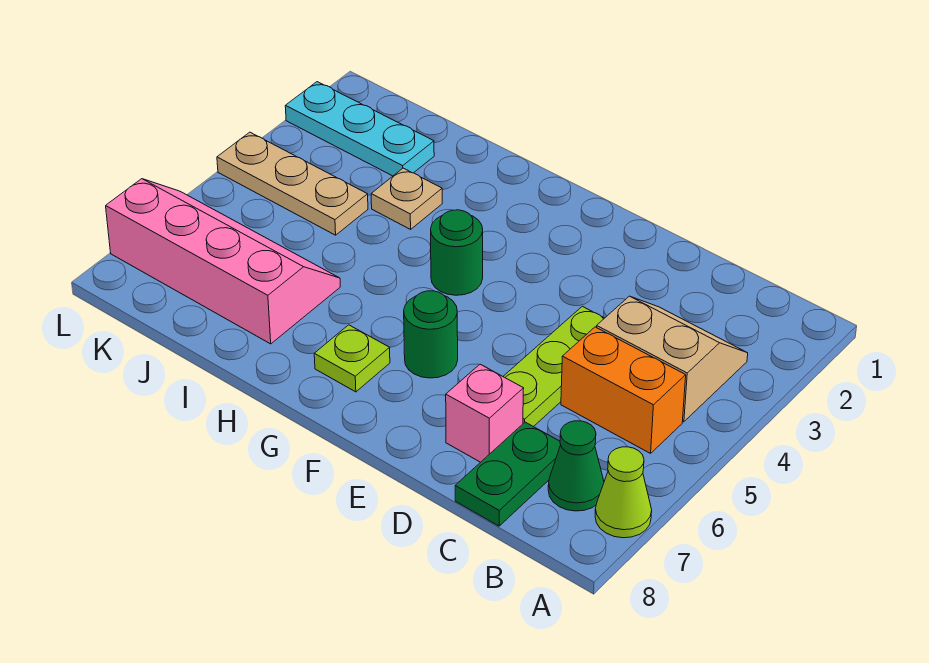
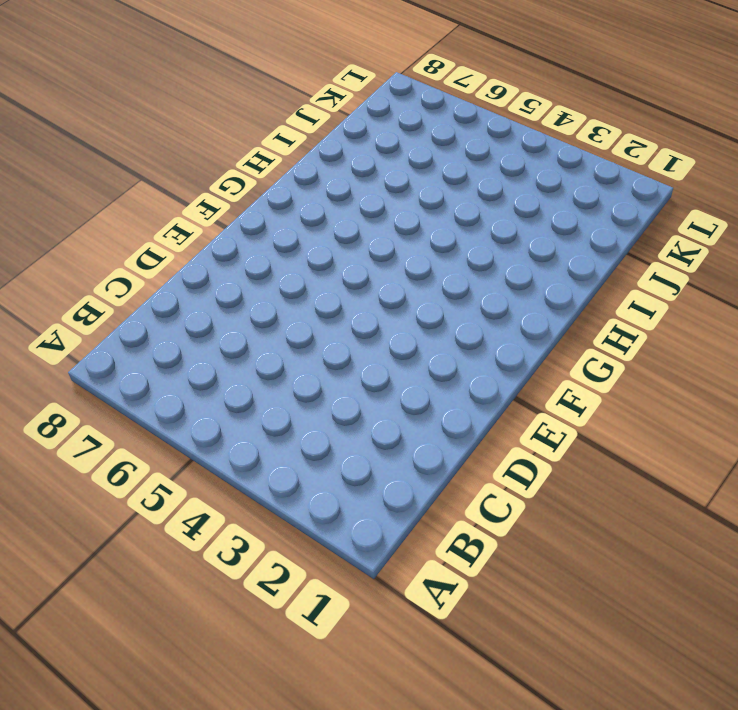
none -> lime cone A7 level 1
none -> tan slope B3:C4 level 1 top 4
none -> orange brick B5:C5 level 1

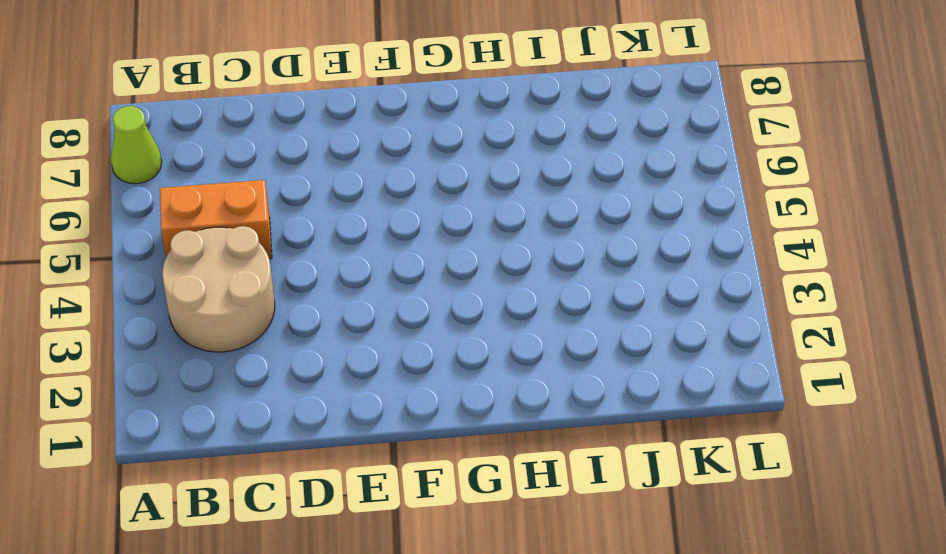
tan round brick B3:C4 level 1 -> tan slope B3:C4 level 1 top 4
none -> green cone B7 level 1
none -> green plate C7:C8 level 1
none -> lime plate D4:D6 level 1

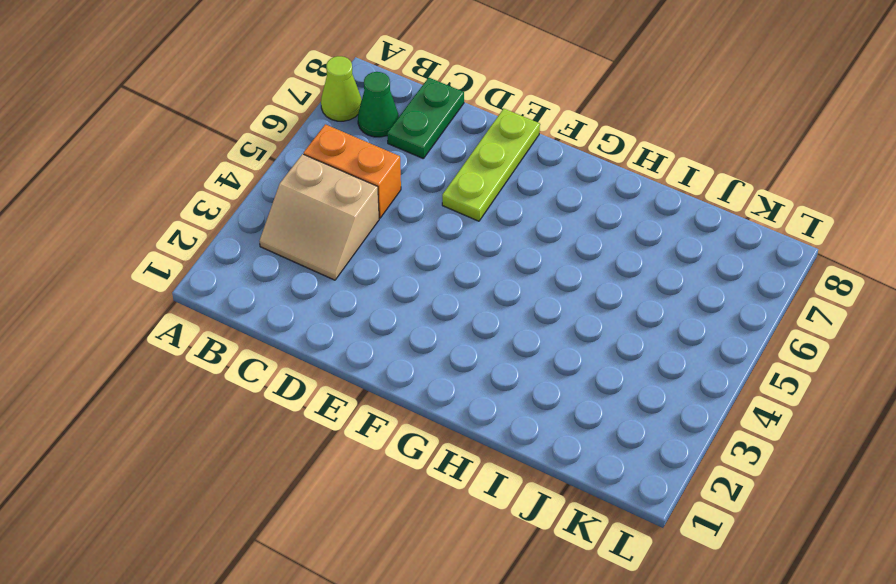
lime plate E6:E8 level 1 -> lime plate D4:D6 level 1
none -> pink brick D7 level 1
none -> green round brick F6 level 1
none -> green round brick G4 level 1

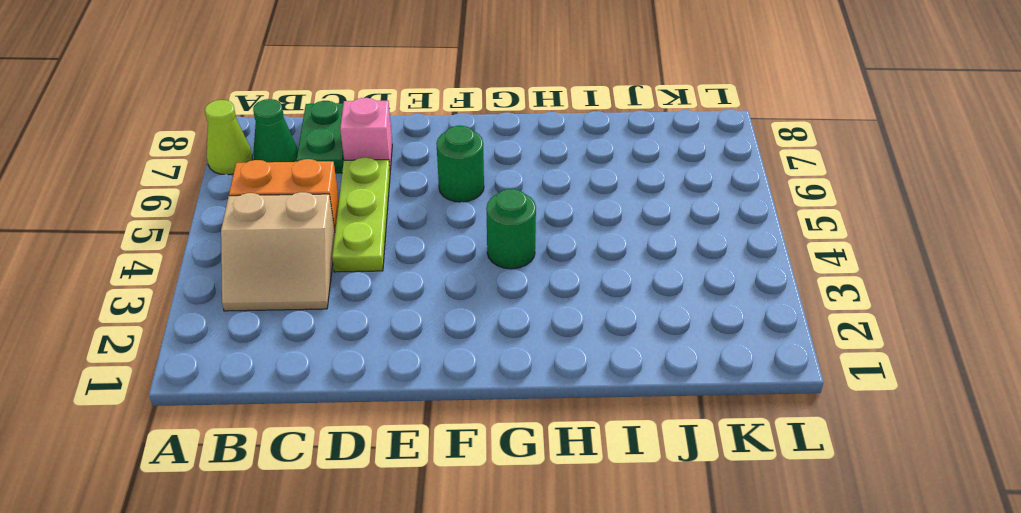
none -> lime plate G7 level 1
none -> tan plate I3 level 1
none -> pink slope I6:L7 level 1 top 7

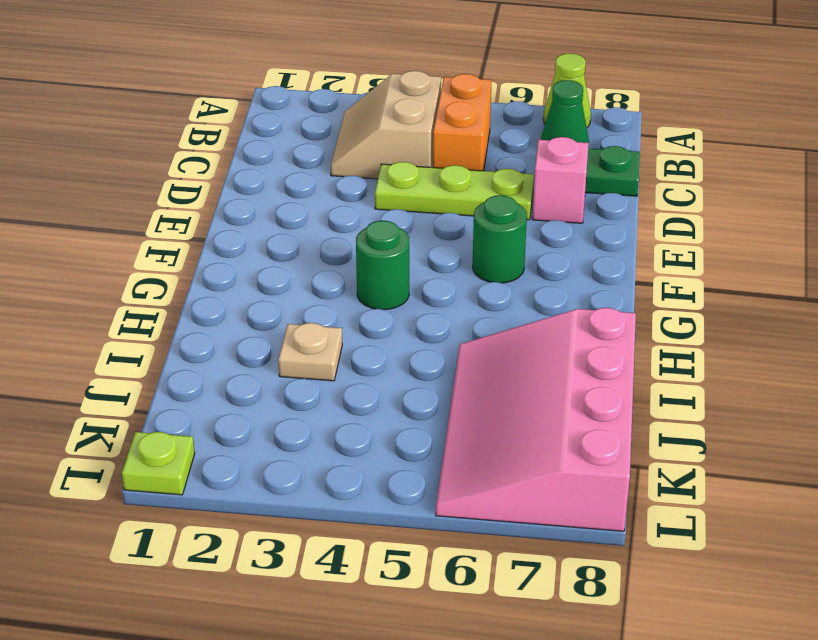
pink slope I6:L8 level 1 top 8 -> pink slope I6:L7 level 1 top 7
lime plate L1 level 1 -> lime plate G7 level 1
none -> cyan plate J2:L2 level 1
none -> tan plate J4:L4 level 1

